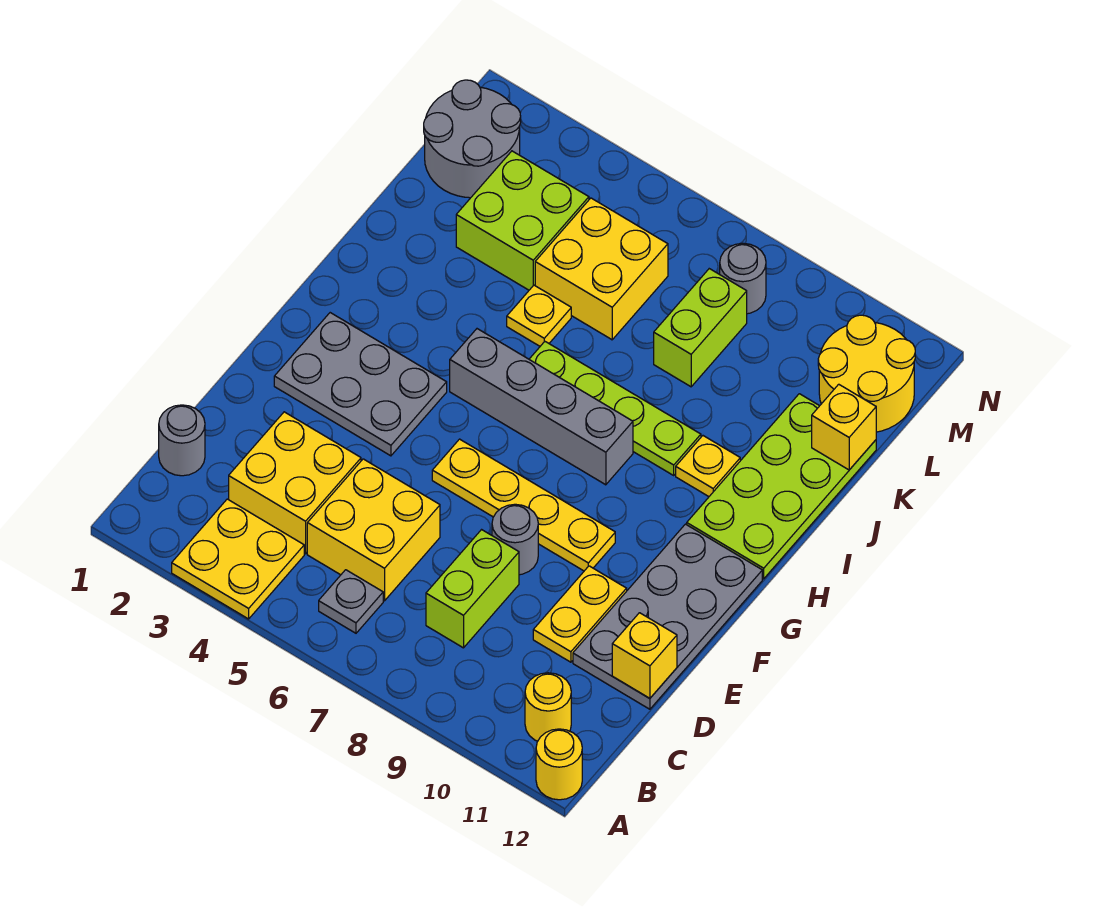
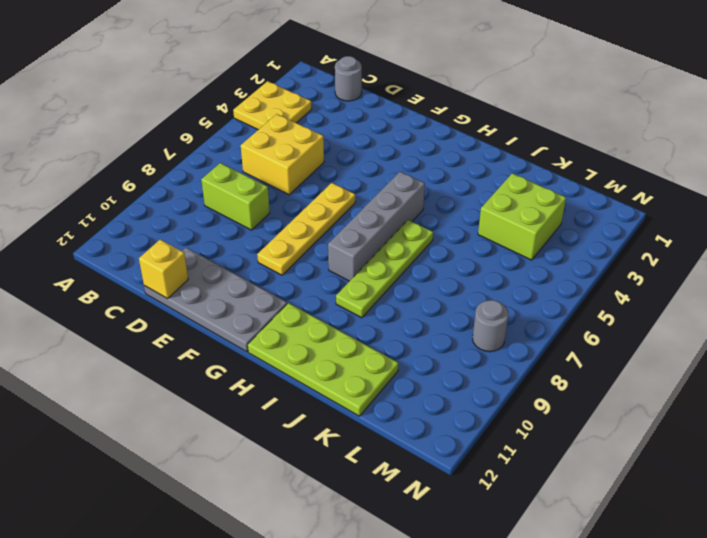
none -> yellow round brick A12 level 1
none -> grey plate B6 level 1
none -> yellow round brick B11 level 1

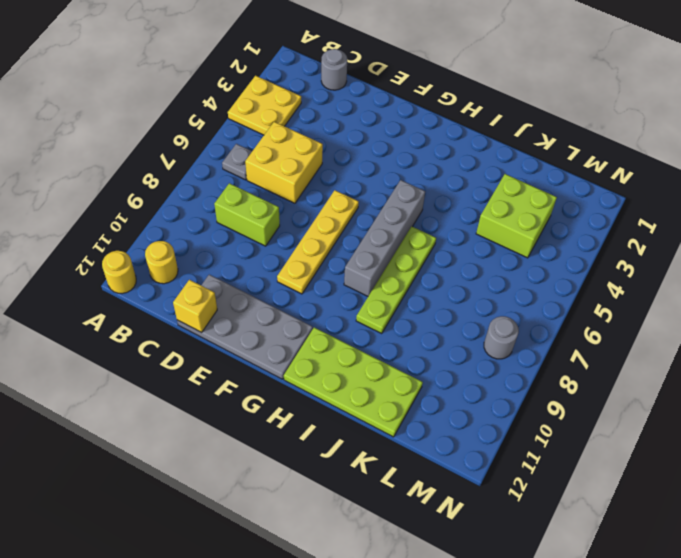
none -> yellow brick C3:D4 level 1
none -> yellow plate D10:E10 level 1
none -> grey round brick E8 level 1

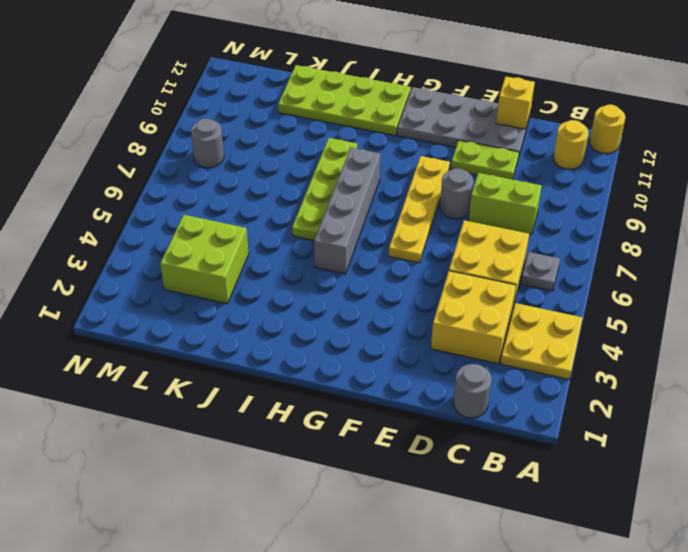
lime plate D10:E10 level 1 -> yellow plate D10:E10 level 1
none -> grey plate F2:G4 level 1
none -> yellow plate I10 level 1
none -> yellow plate J5 level 1

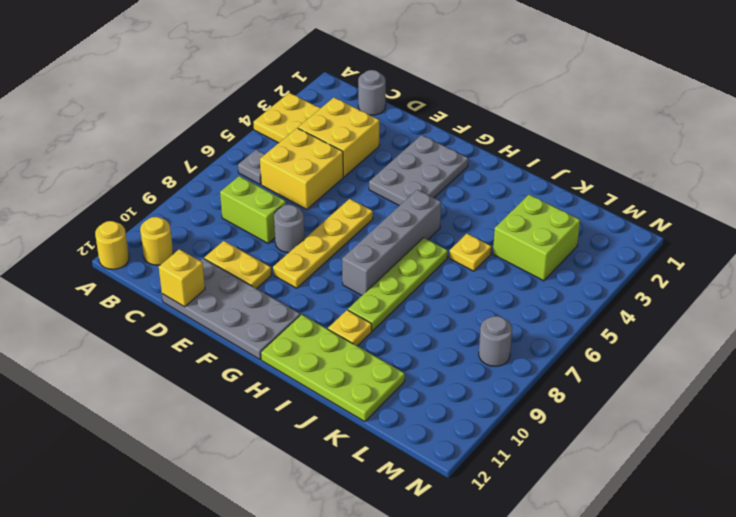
none -> yellow brick K5:L6 level 1
none -> lime brick K8:L8 level 1
none -> grey round brick L1:M2 level 1

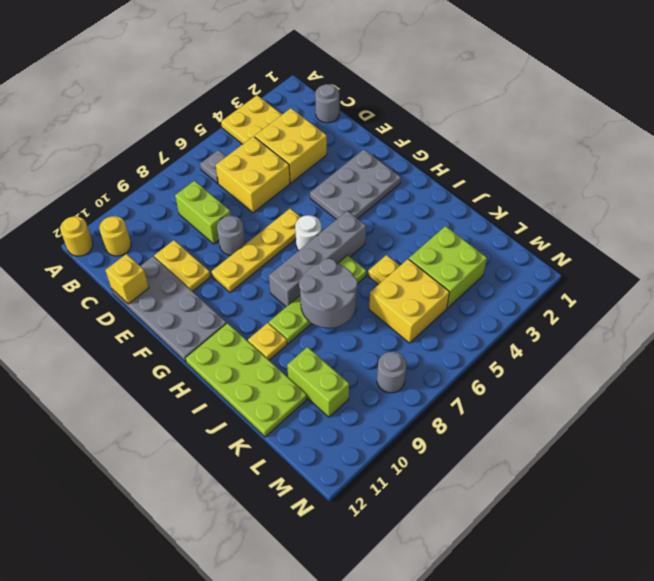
white round brick G6 level 1 -> none
grey round brick I7:J8 level 2 -> grey round brick L1:M2 level 1
lime brick K10:L10 level 1 -> lime brick K8:L8 level 1
none -> yellow round brick L11:M12 level 1
none -> yellow brick K12 level 2

